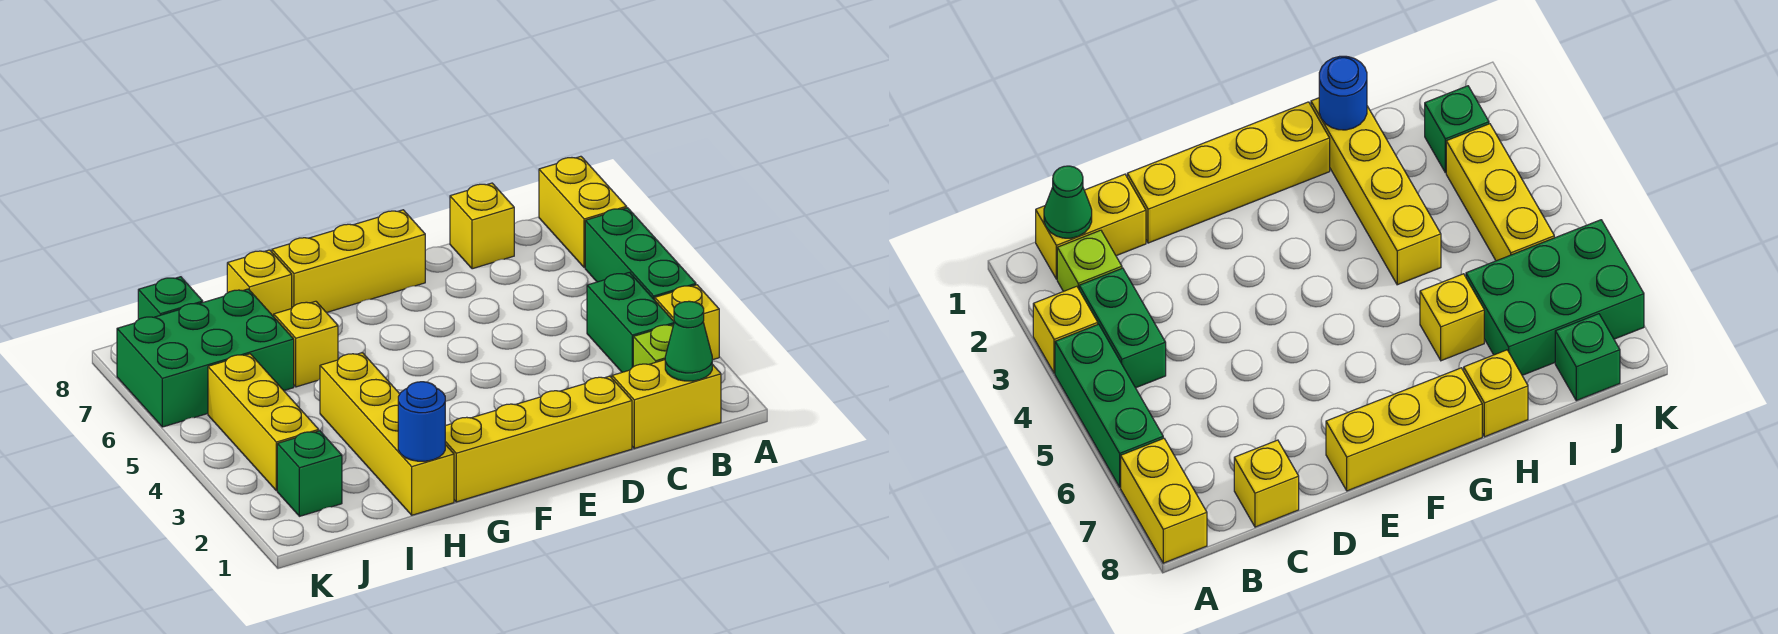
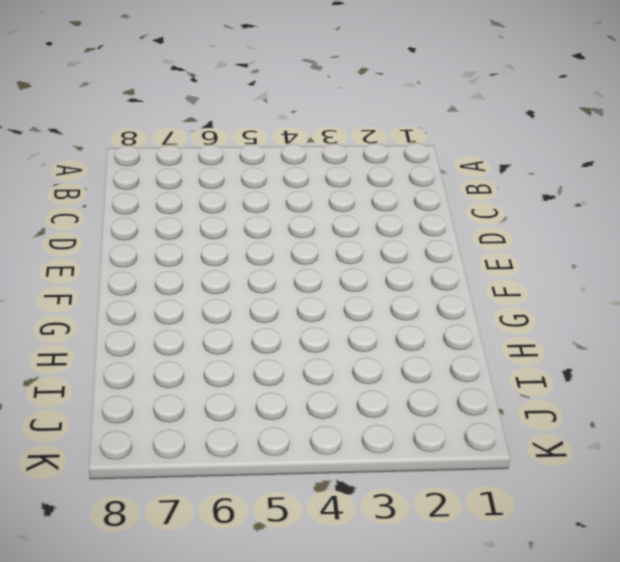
none -> yellow brick A3 level 1
none -> green brick A4:A6 level 1
none -> yellow brick A7:A8 level 1

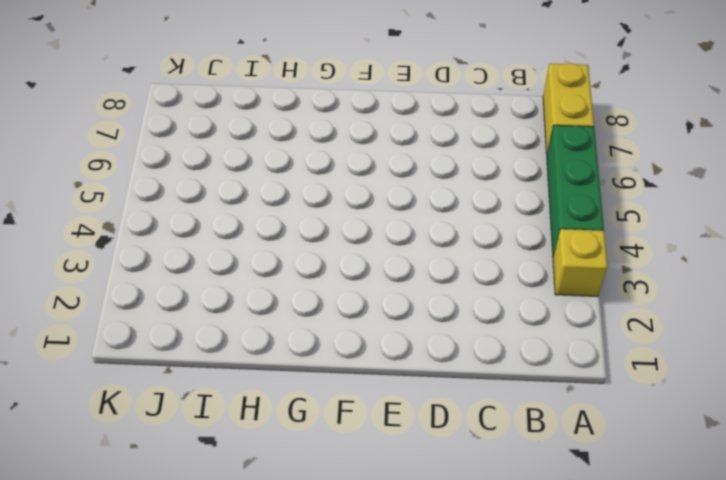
none -> yellow brick B1:C1 level 1
none -> lime brick B2 level 1
none -> green brick B3:B4 level 1

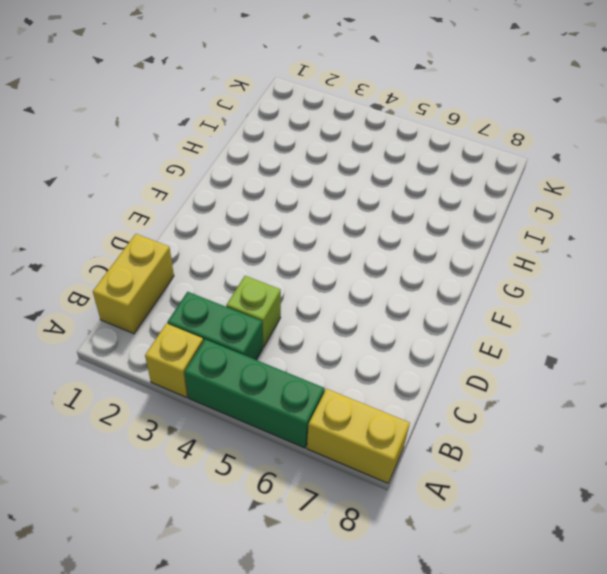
lime brick C4 level 1 -> lime brick B2 level 1
none -> yellow brick C8 level 1
none -> yellow brick D1:G1 level 1
none -> yellow brick E8:G8 level 1

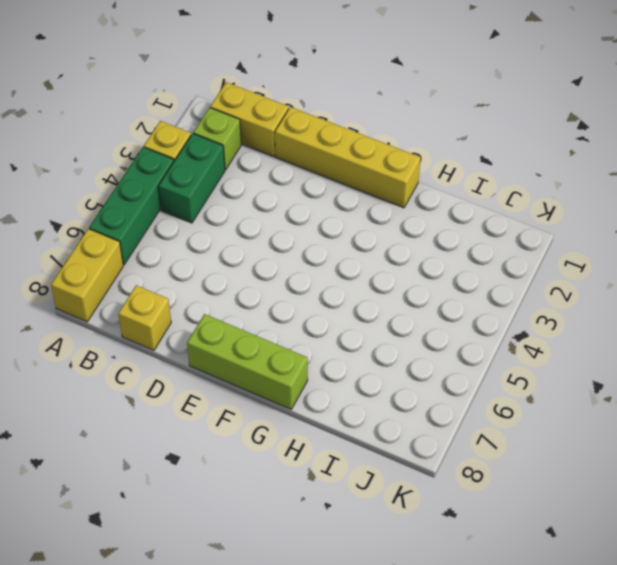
lime brick E8:G8 level 1 -> yellow brick E8:G8 level 1
none -> yellow brick H1:H4 level 1
none -> yellow brick H6 level 1
none -> yellow brick H8 level 1

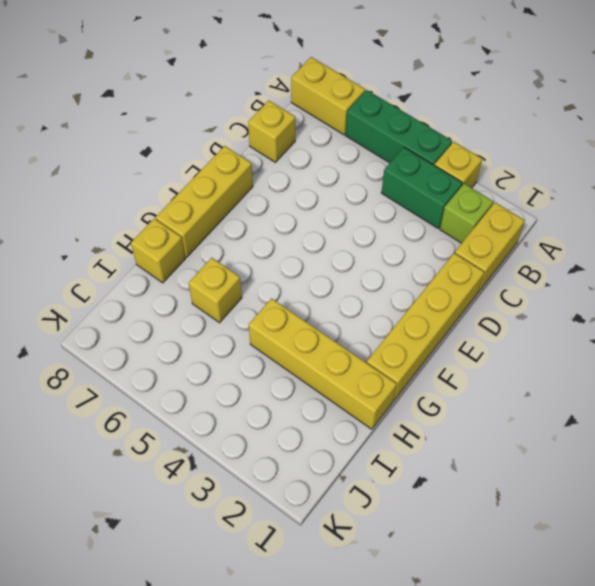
none -> green brick I6:K7 level 1
none -> green brick J2 level 1
none -> yellow brick J3:J5 level 1

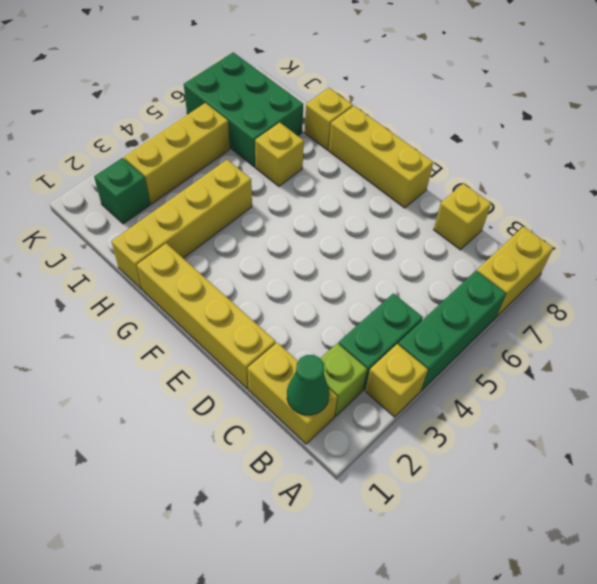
none -> green brick J8 level 1
none -> blue round brick H1 level 2

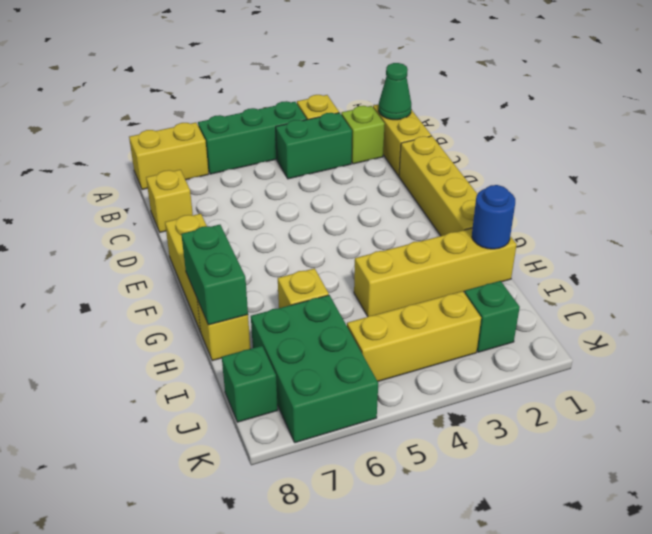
green brick G8:H8 level 2 -> none

